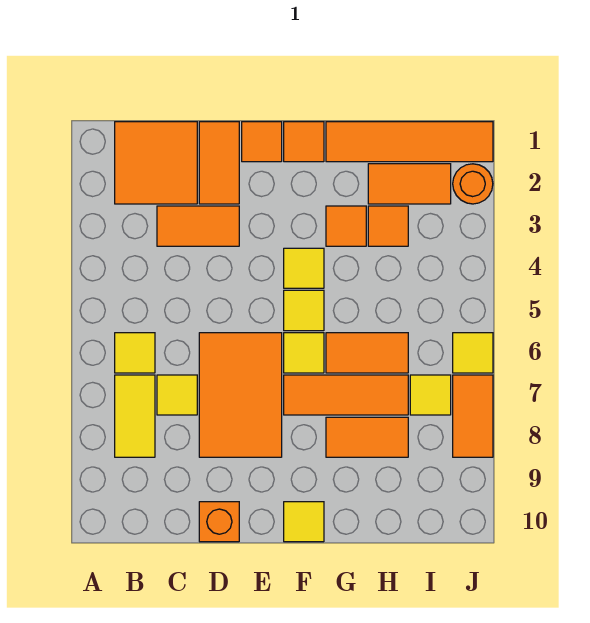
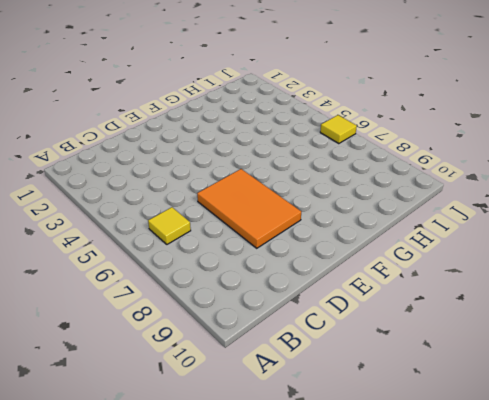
none -> orange tile B1:C2 level 1
none -> yellow tile B7:B8 level 1
none -> orange tile C3:D3 level 1

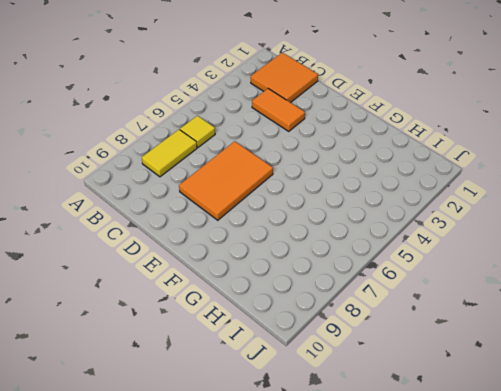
none -> yellow tile C7 level 1
none -> orange tile D1:D2 level 1
none -> orange brick D10 level 1

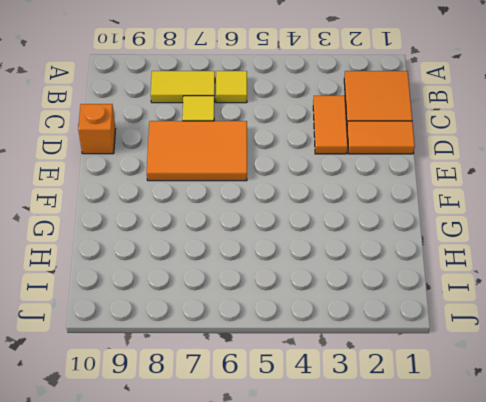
none -> orange tile E1 level 1
none -> orange tile F1 level 1
none -> yellow tile F4 level 1

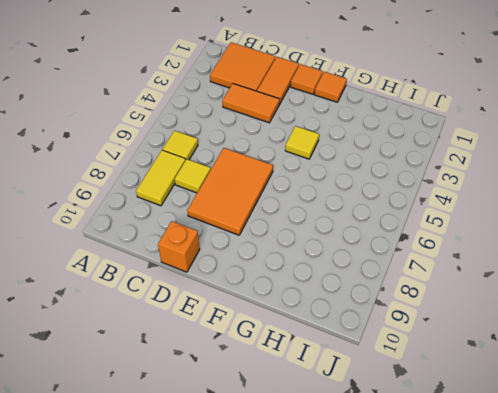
none -> yellow tile F5 level 1
none -> yellow tile F6 level 1
none -> orange tile F7:H7 level 1

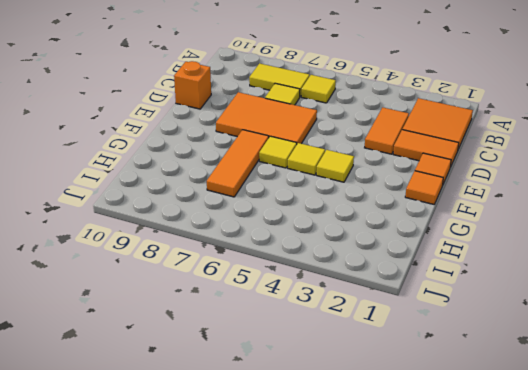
none -> yellow tile F10 level 1
none -> orange tile G1:J1 level 1
none -> orange tile G3 level 1

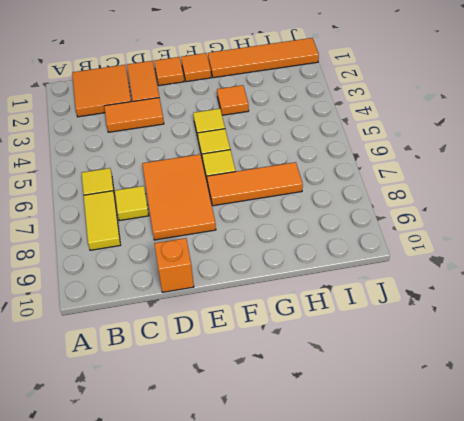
none -> yellow tile F10 level 1
none -> orange tile G6:H6 level 1
none -> orange tile G8:H8 level 1

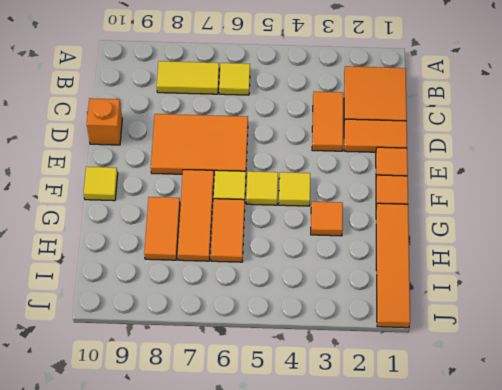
none -> yellow tile C7 level 1
none -> orange tile H2:I2 level 1
none -> orange tile H3 level 1

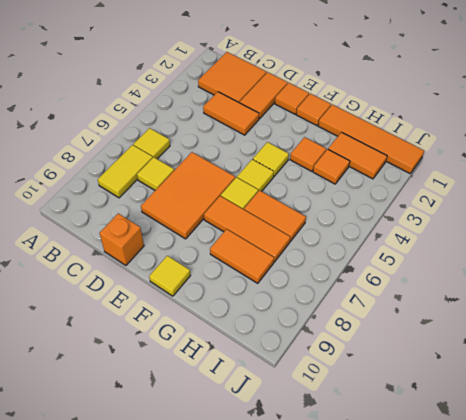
none -> yellow tile I7 level 1
none -> orange round brick J2 level 1
none -> yellow tile J6 level 1

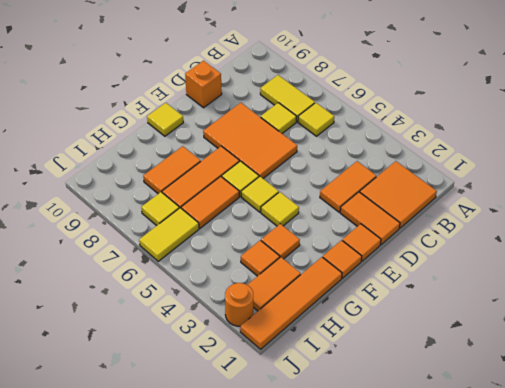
yellow tile I6:J6 level 1 -> yellow tile J6 level 1
none -> orange tile J7:J8 level 1

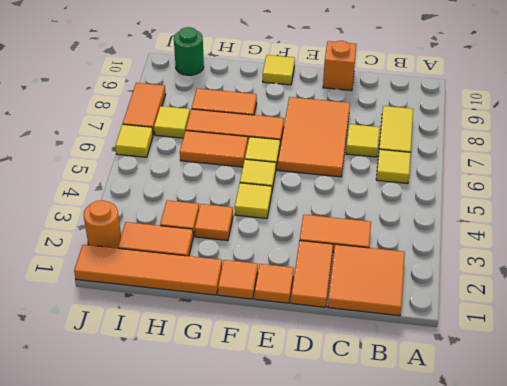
green round brick I10 level 1 -> none

